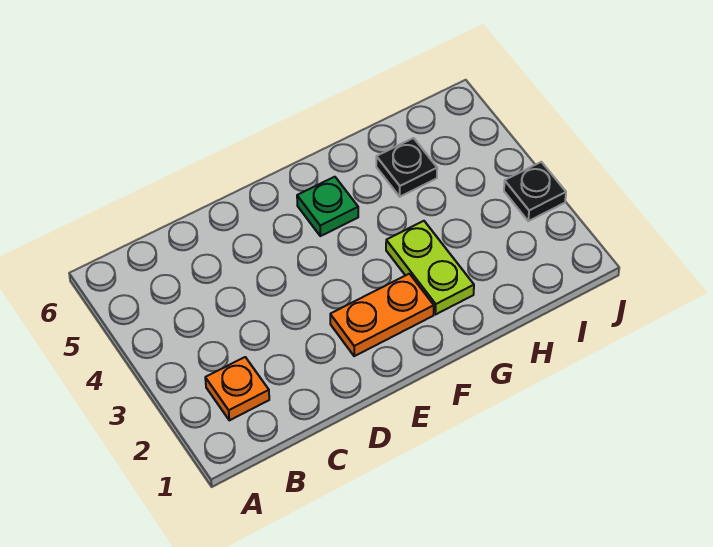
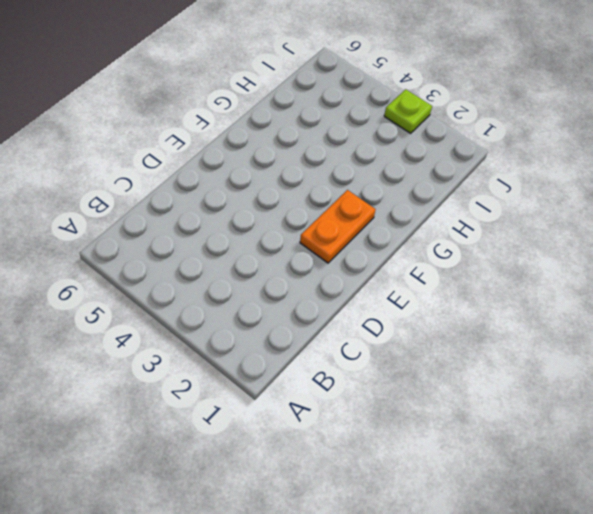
lime plate J3 level 1 -> black plate J3 level 1
none -> orange plate B2 level 1
none -> green plate F5 level 1

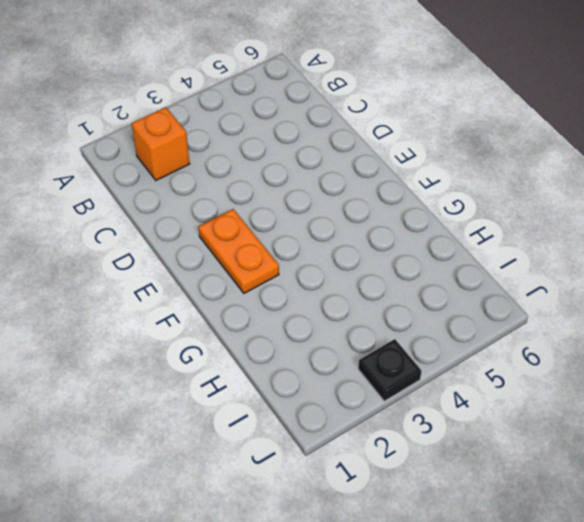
orange brick B2 level 1 -> orange plate B2 level 1
none -> green plate F5 level 1
none -> lime plate G2:G3 level 1

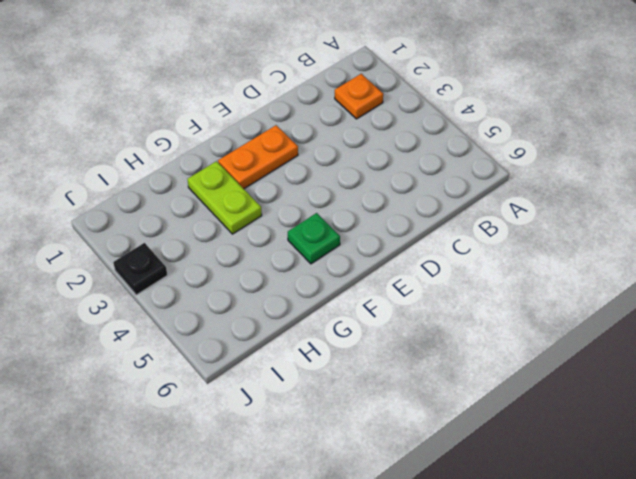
none -> black plate H5 level 1

